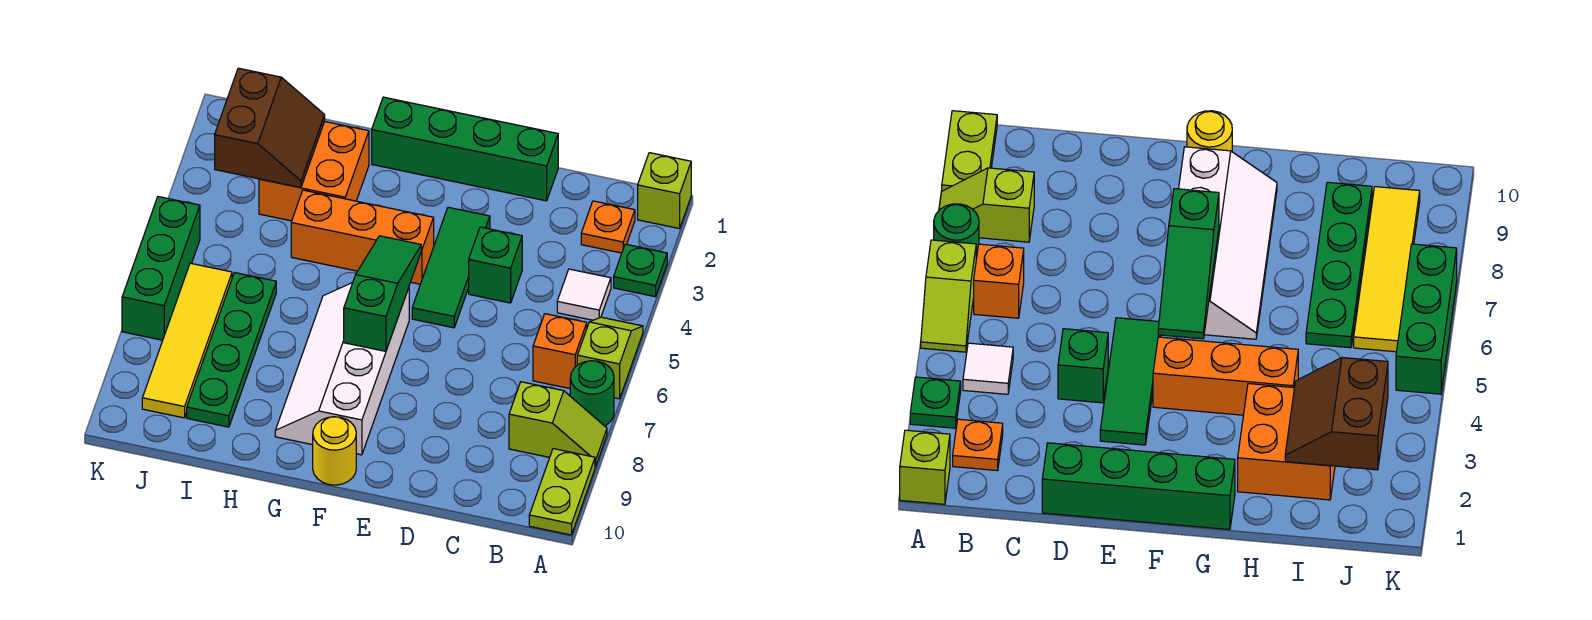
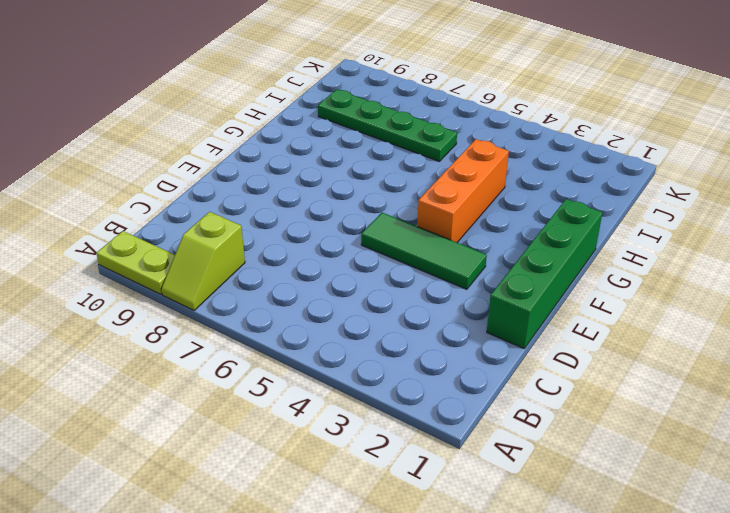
none -> lime brick A1 level 1
none -> green plate A3 level 1
none -> lime slope A5:A6 level 1 top 6

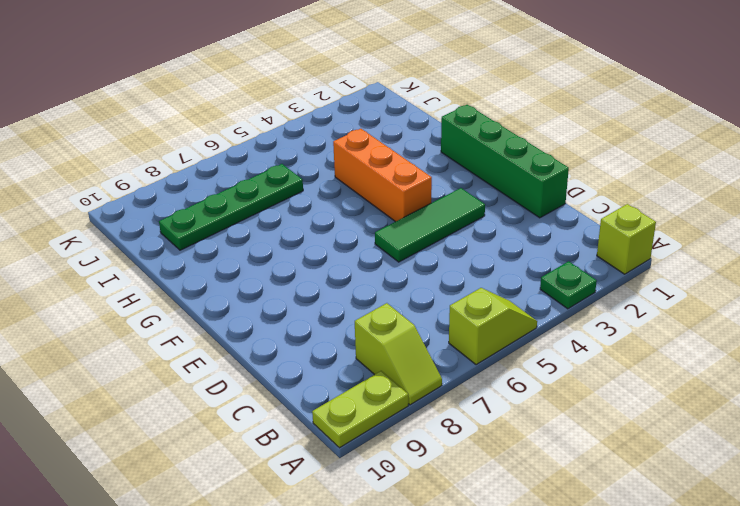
none -> green round brick A7 level 1
none -> orange plate B2 level 1
none -> white tile B4 level 1

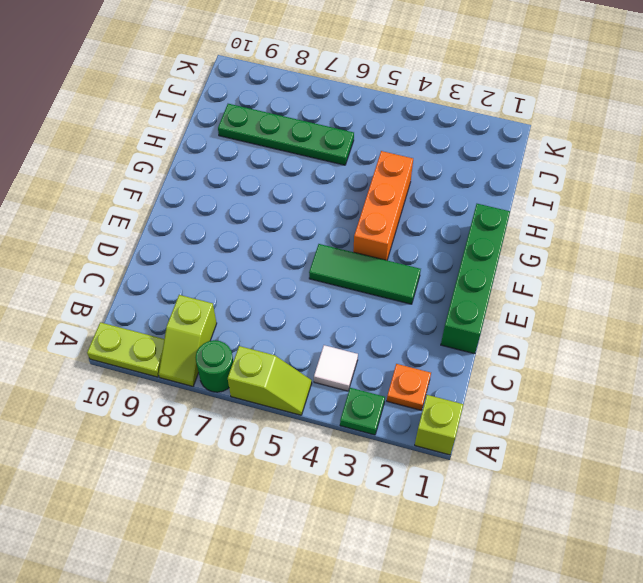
none -> orange brick B6 level 1
none -> green brick D4 level 1
none -> white slope F6:G9 level 1 top F

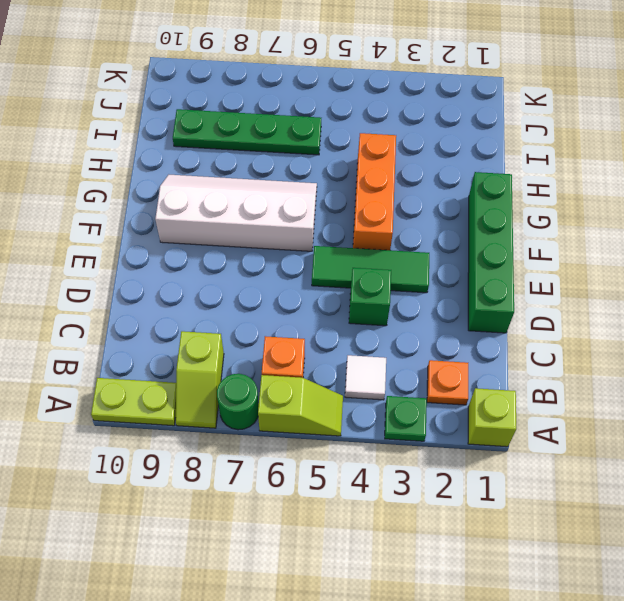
none -> yellow round brick F10 level 1
none -> orange brick H2:I3 level 1
none -> yellow tile J6:J9 level 1

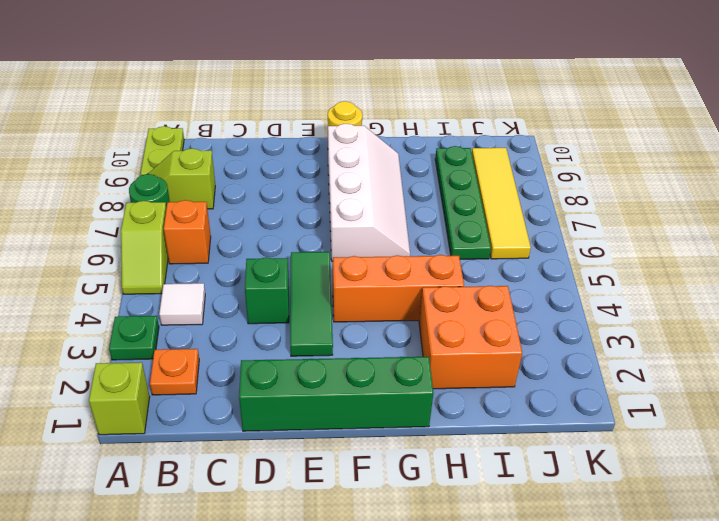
none -> green brick K5:K7 level 1
none -> green slope F5:F7 level 2 top 7
none -> brown slope I2:J3 level 2 top J

